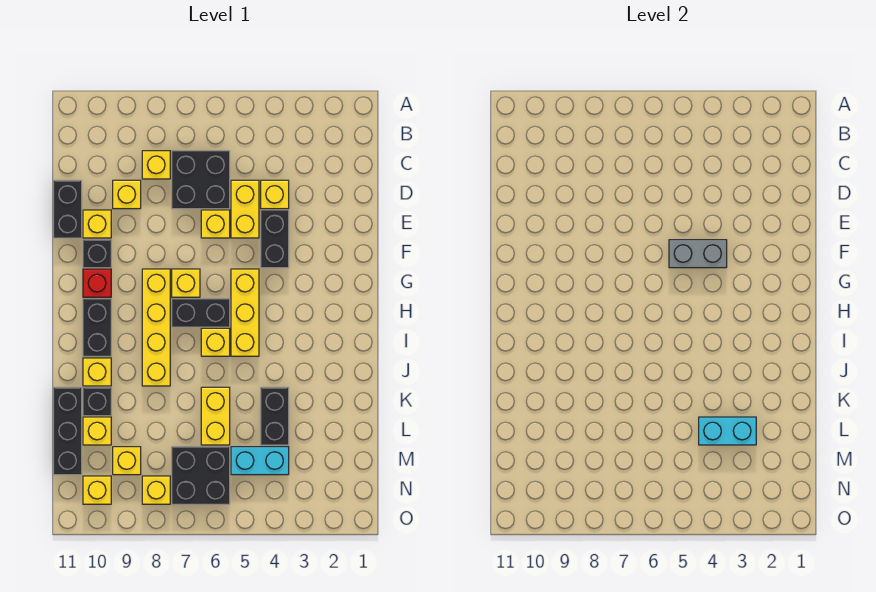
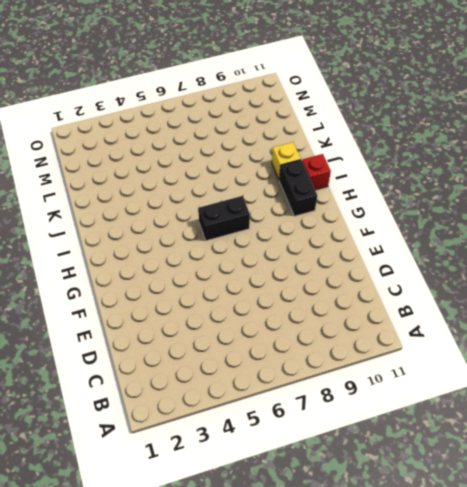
red brick I11 level 1 -> red brick G10 level 1
none -> black brick C6:D7 level 1
none -> yellow brick C8 level 1
none -> yellow brick D4 level 1
none -> yellow brick D5:E5 level 1

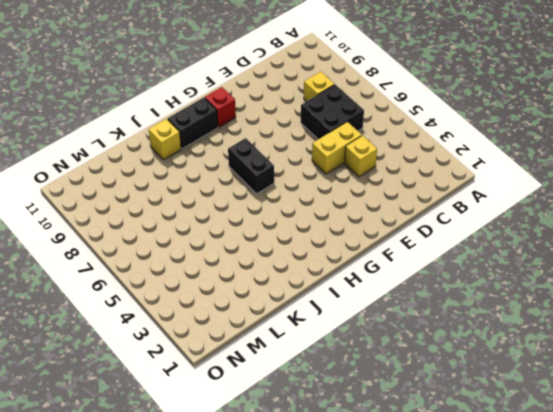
none -> yellow brick D9 level 1
none -> black brick D11:E11 level 1
none -> black brick E4:F4 level 1
none -> yellow brick E6 level 1

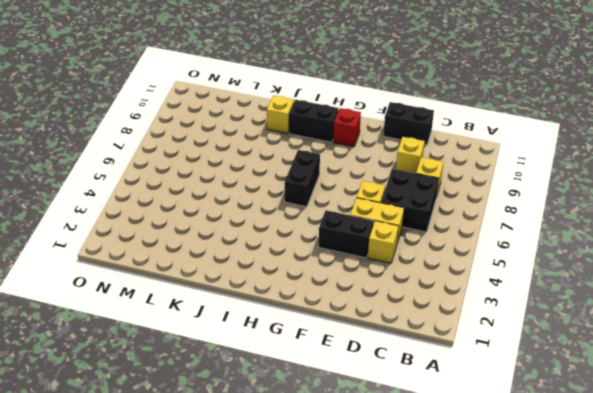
none -> yellow brick E10 level 1
none -> black brick F10 level 1
none -> yellow brick G5:I5 level 1
none -> yellow brick G7 level 1

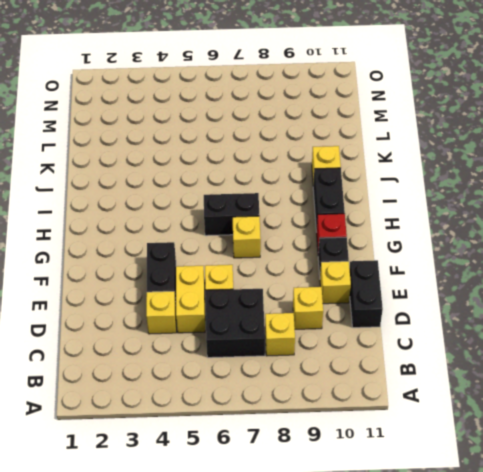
none -> yellow brick G5:I5 level 1
none -> yellow brick G8:J8 level 1
none -> yellow brick I6 level 1
none -> black brick K4:L4 level 1

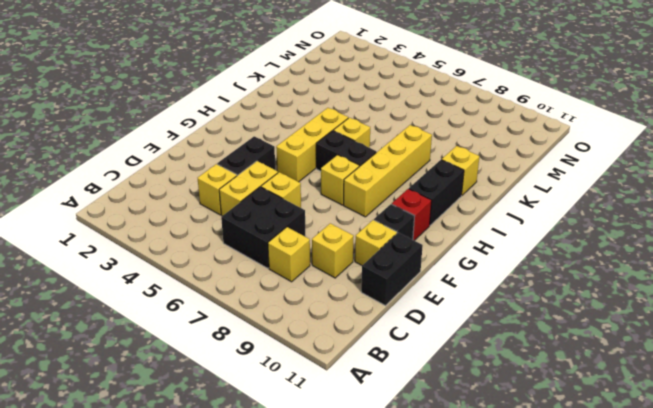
none -> black brick K4:L4 level 1
none -> yellow brick K6:L6 level 1
none -> black brick K10 level 1
none -> black brick K11:M11 level 1

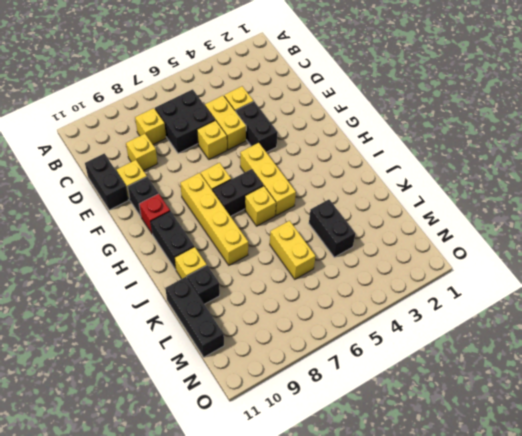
none -> yellow brick L10 level 1
none -> cyan brick M4:M5 level 1
none -> black brick M6:N7 level 1
none -> yellow brick M9 level 1

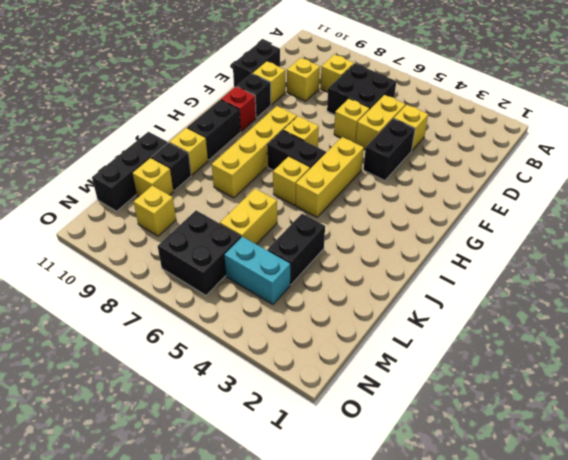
none -> yellow brick N8 level 1
none -> yellow brick N10 level 1
none -> grey brick F4:F5 level 2
none -> cyan brick L3:L4 level 2

